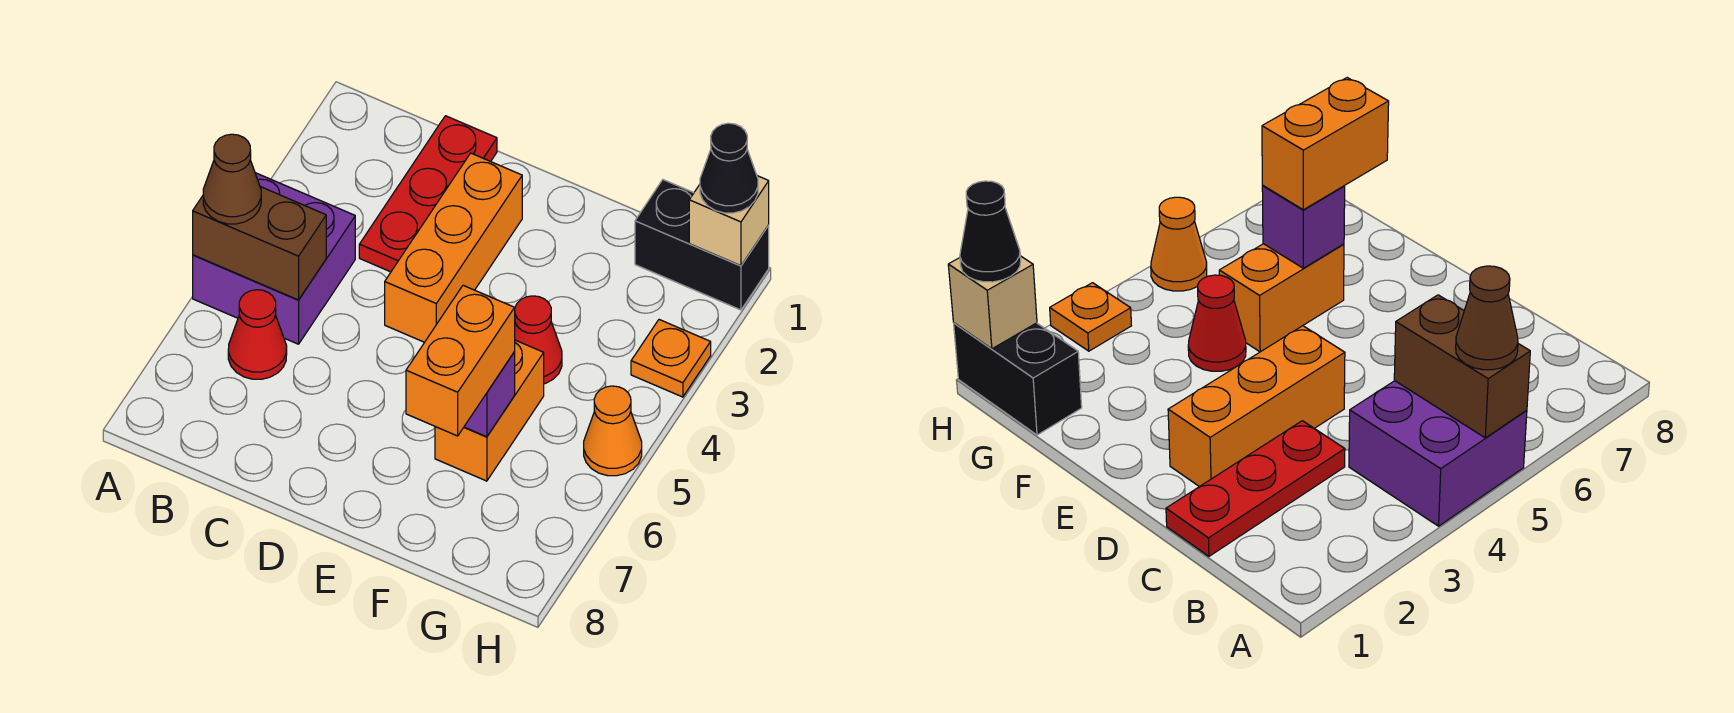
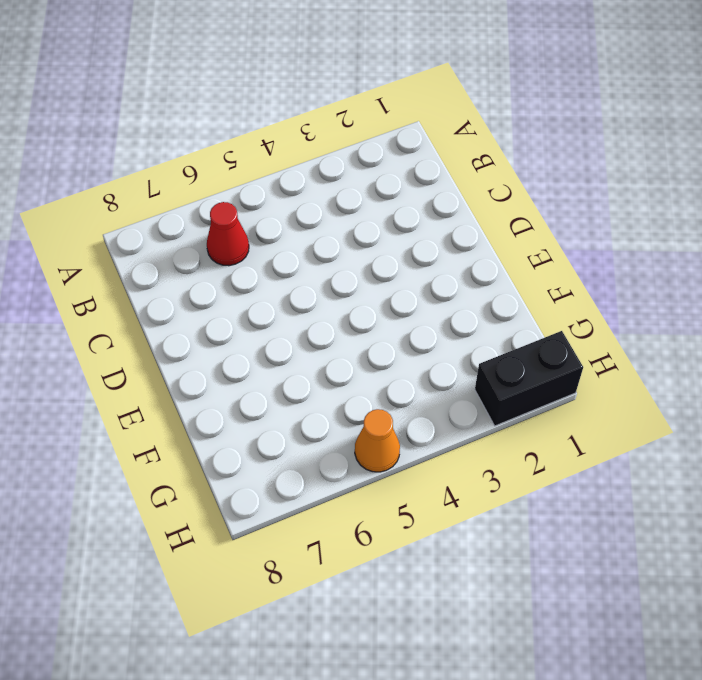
black brick H1:H2 level 1 -> black brick G1:H1 level 1
none -> purple brick A4:B5 level 1
none -> red plate C1:C3 level 1
none -> orange brick D2:D4 level 1

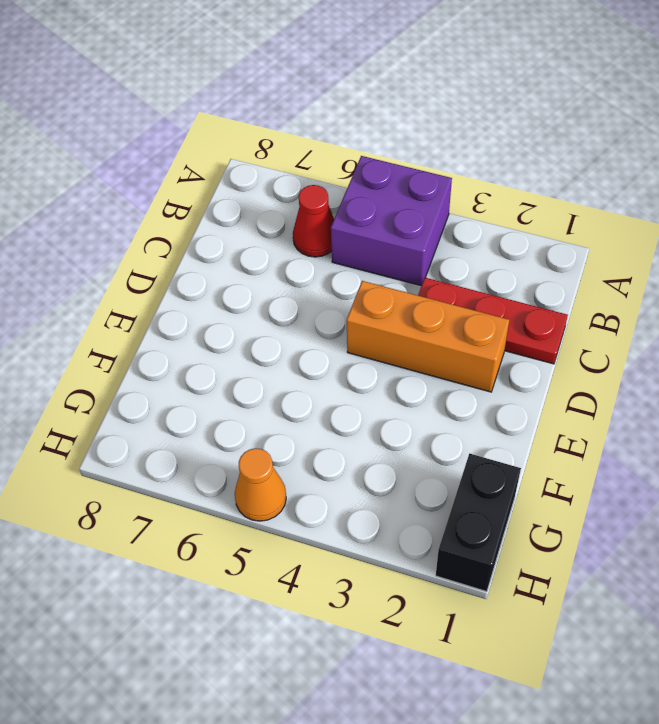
none -> red cone F4 level 1
none -> orange brick F5:F6 level 1
none -> orange plate H3 level 1

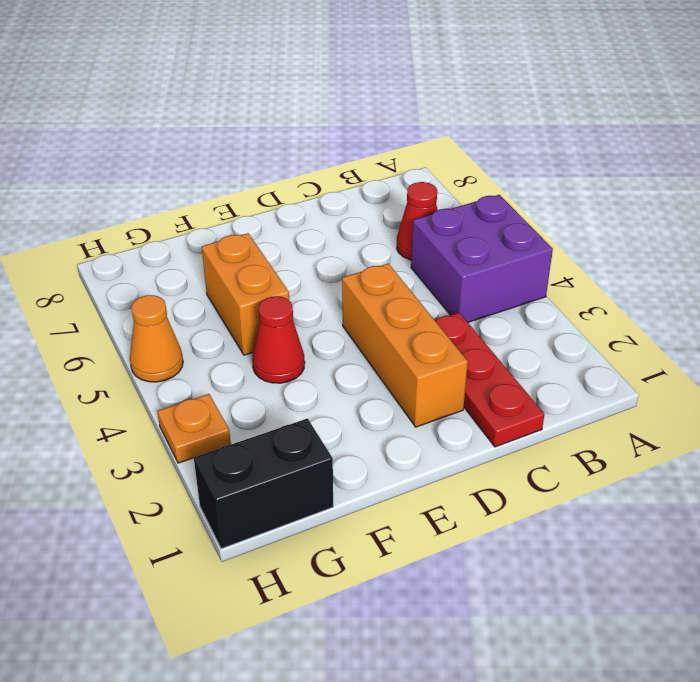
none -> brown brick A5:B5 level 2
none -> purple brick F6 level 2
none -> tan brick H1 level 2

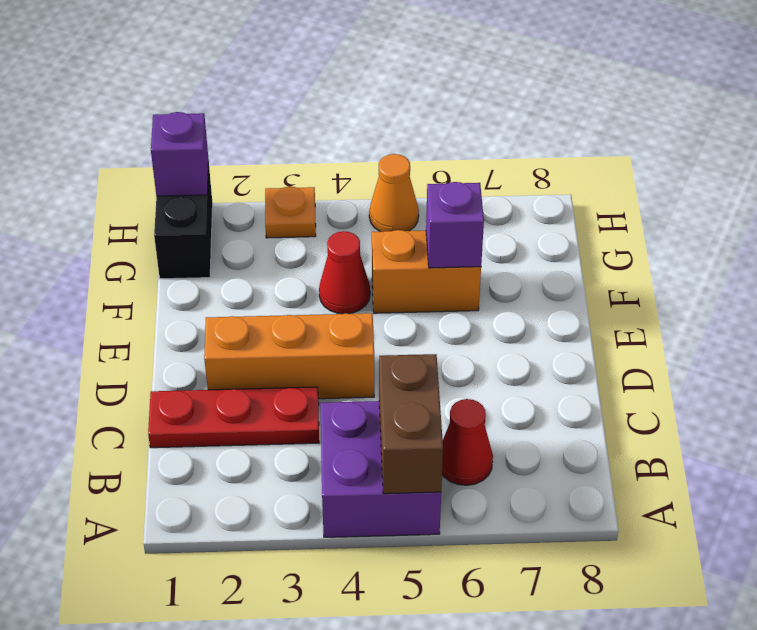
purple brick H1 level 2 -> tan brick H1 level 2
none -> brown cone A5 level 3
none -> orange brick F6:F7 level 3
none -> black cone H1 level 3

